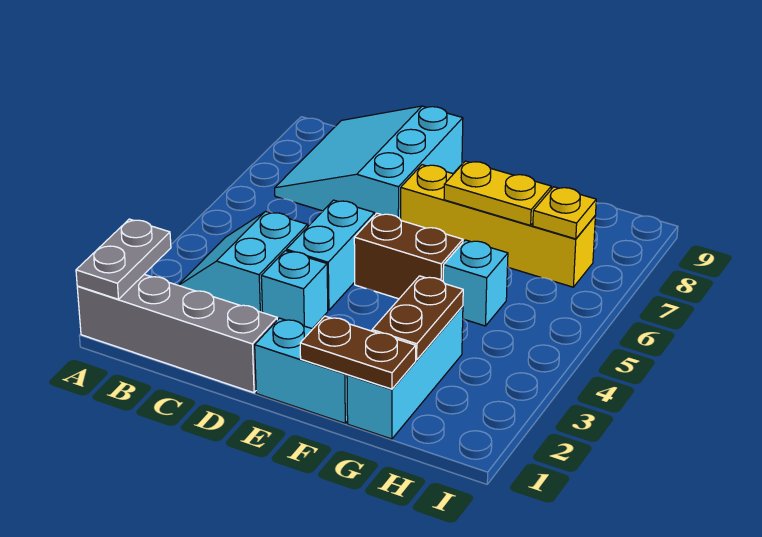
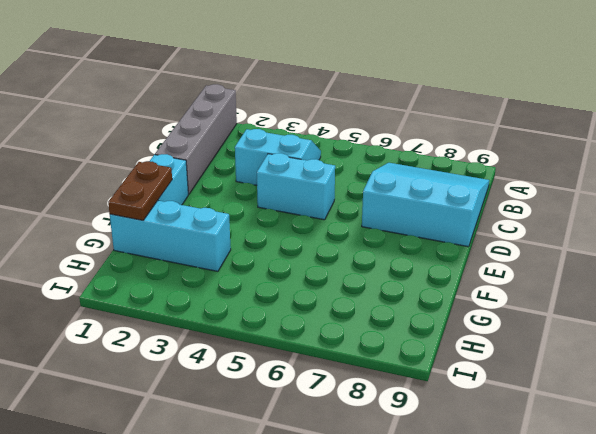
none -> cyan brick D3 level 1
none -> brown brick E5:F5 level 1
none -> yellow brick E7:H7 level 1

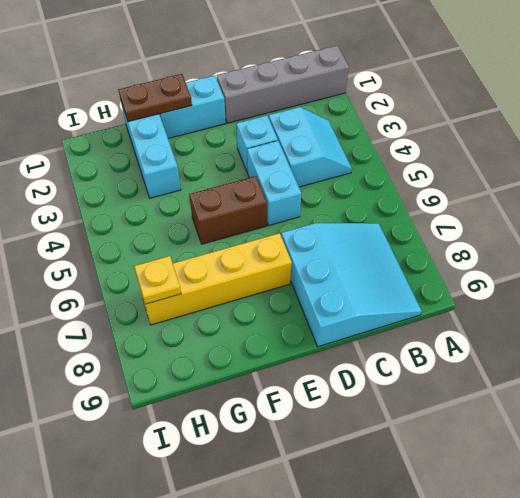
none -> cyan brick G5 level 1
none -> grey plate A1:A2 level 2
none -> yellow plate F7:G7 level 2

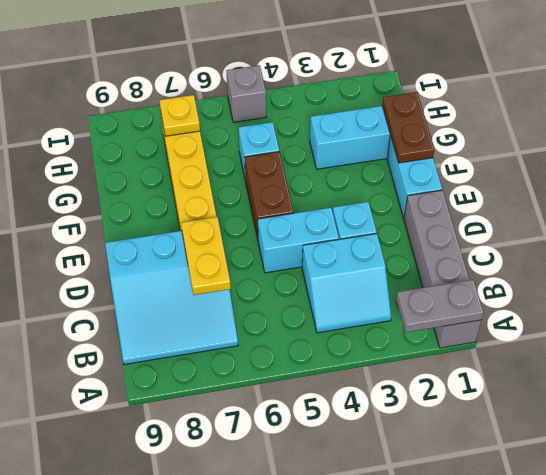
yellow plate C7:D7 level 2 -> yellow plate F7:G7 level 2
grey brick I5 level 1 -> none
none -> brown plate G2:G3 level 2

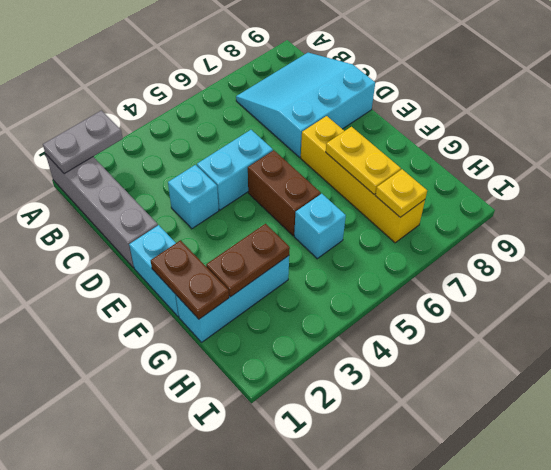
none -> cyan slope B3:C4 level 1 top C

